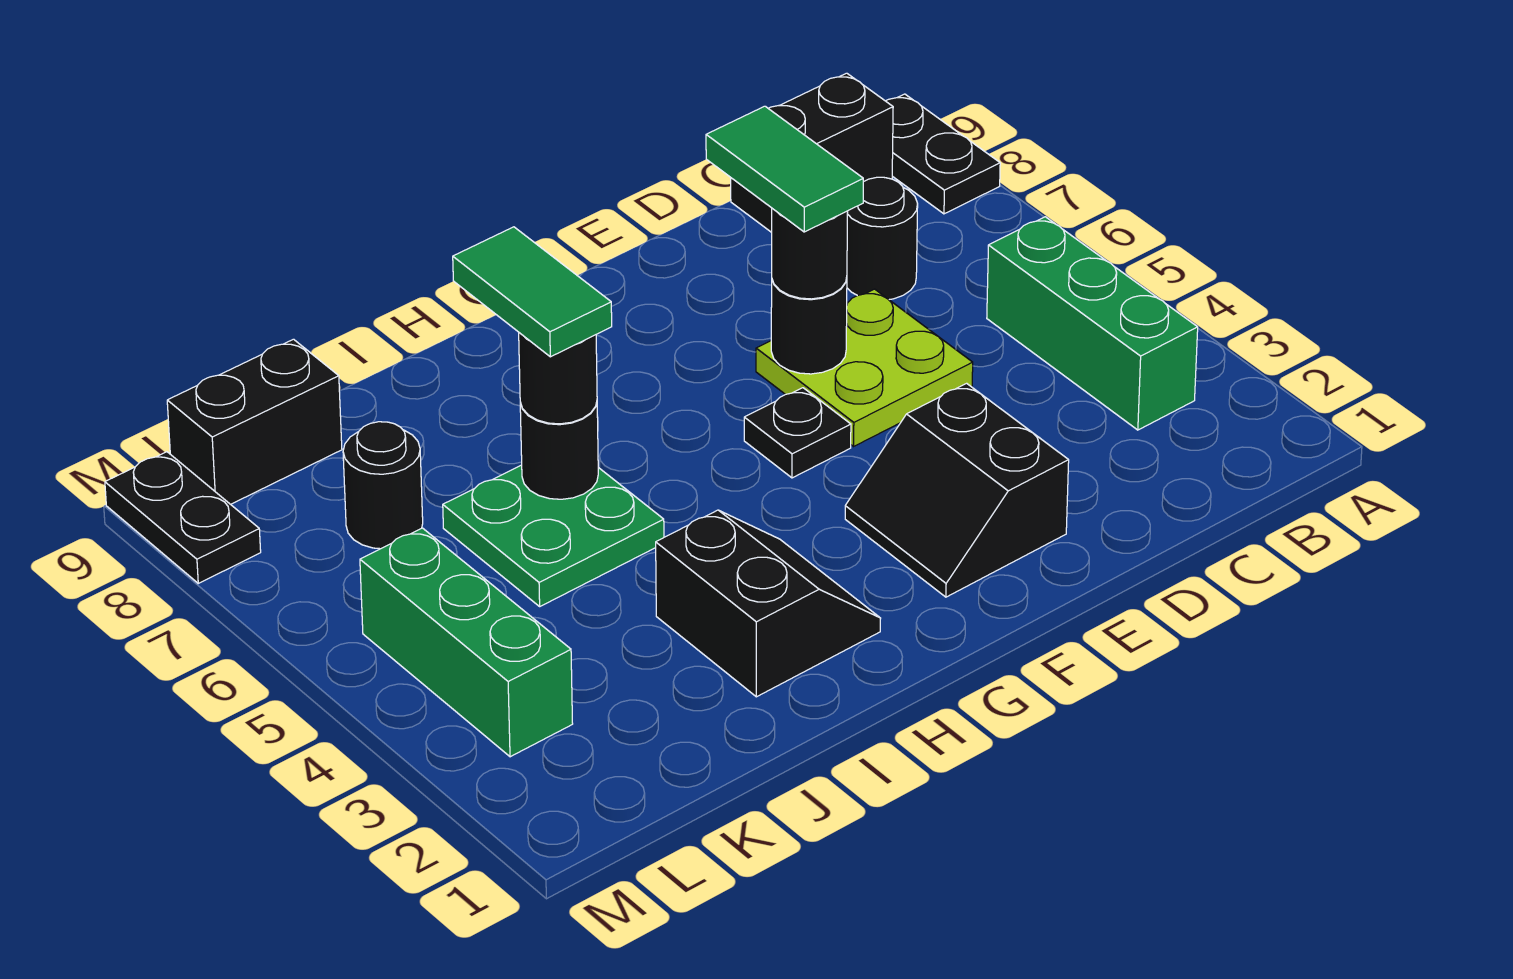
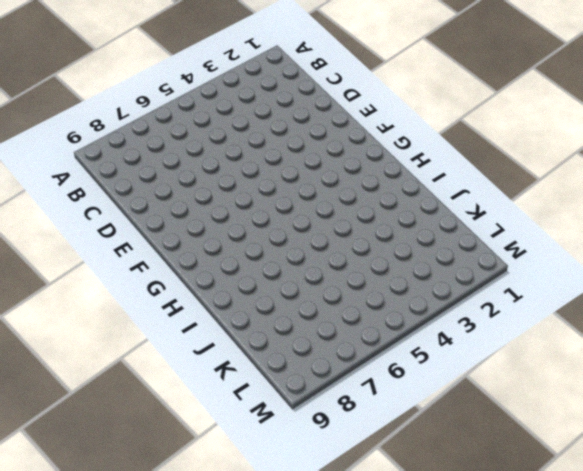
none -> black plate A8:A9 level 1
none -> green brick B3:B5 level 1
none -> black brick B9:C9 level 1

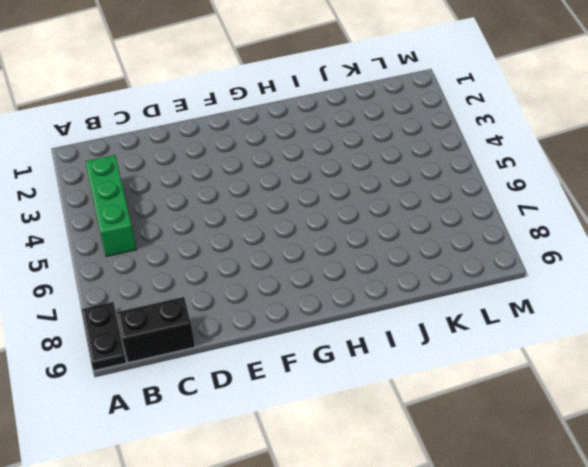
none -> black round brick C7 level 1
none -> lime plate D5:E6 level 1
none -> black slope E2:F3 level 1 top E

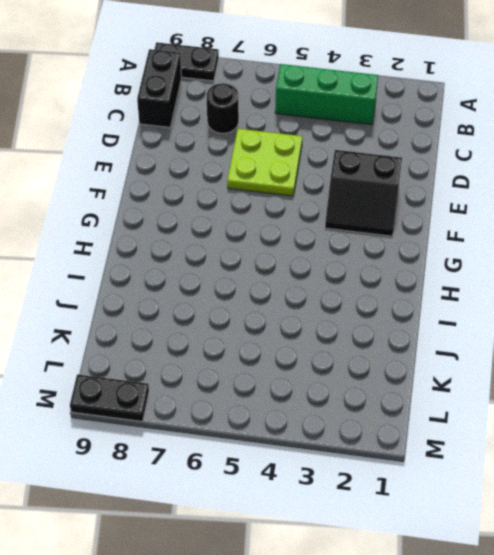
none -> black plate F5 level 1
none -> black slope H2:I3 level 1 top I
none -> green plate I5:J6 level 1

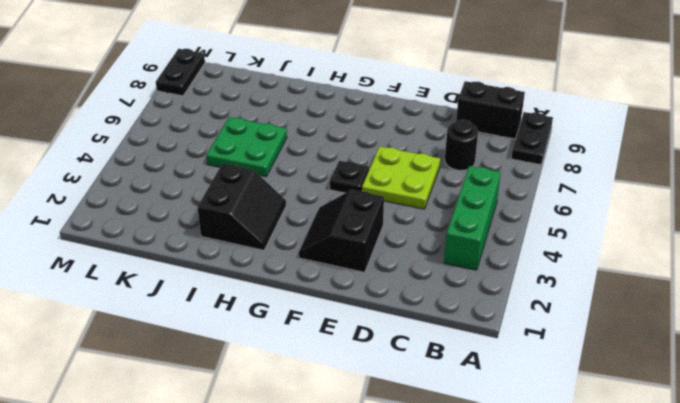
none -> black round brick K7 level 1
none -> black brick K9:L9 level 1
none -> green brick L3:L5 level 1

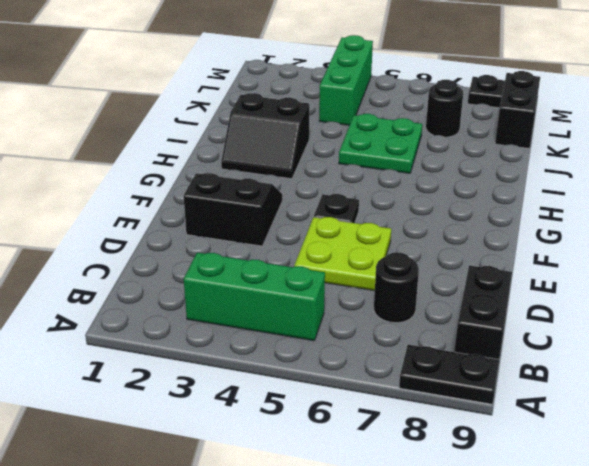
green brick K4:M4 level 1 -> green brick L3:L5 level 1
none -> black round brick E6 level 2
none -> black round brick I6 level 2
none -> black round brick E6 level 3

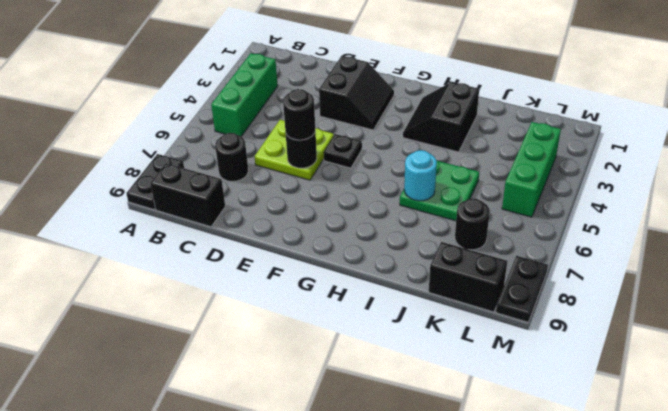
cyan round brick I6 level 2 -> black round brick I6 level 2
none -> black round brick I6 level 3
none -> green tile E6:E7 level 4
none -> green tile I6:I7 level 4

